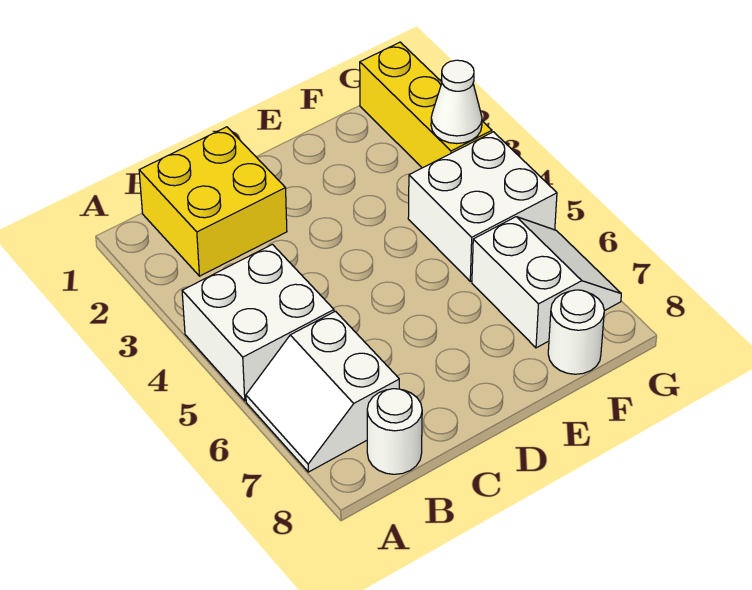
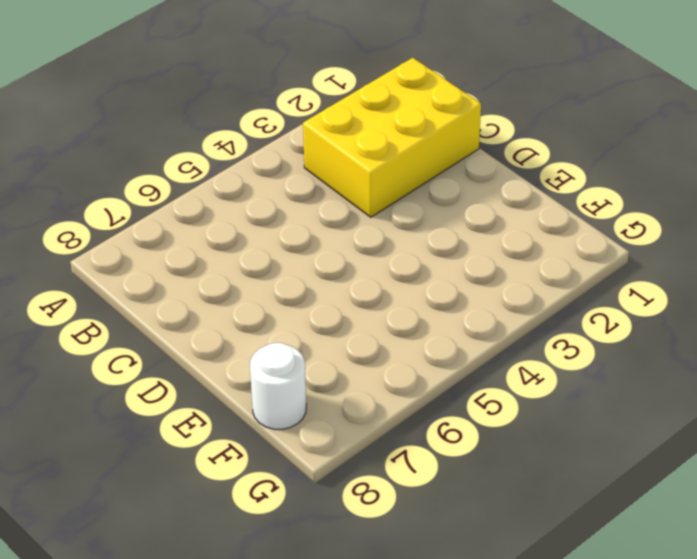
yellow brick B1:C3 level 1 -> yellow brick B1:C2 level 1
none -> white brick A4:B5 level 1
none -> white slope A6:B7 level 1 top B

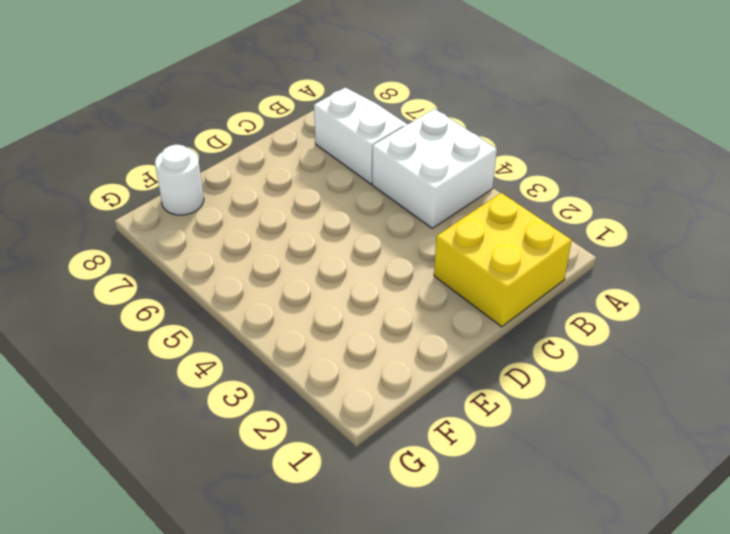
none -> white round brick B8 level 1
none -> white brick F4:G5 level 1

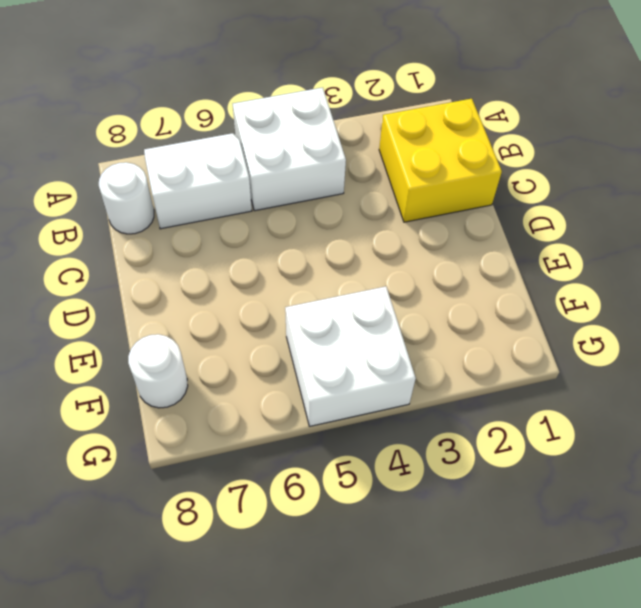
none -> white slope F6:G7 level 1 top F
none -> yellow brick G1:G3 level 1

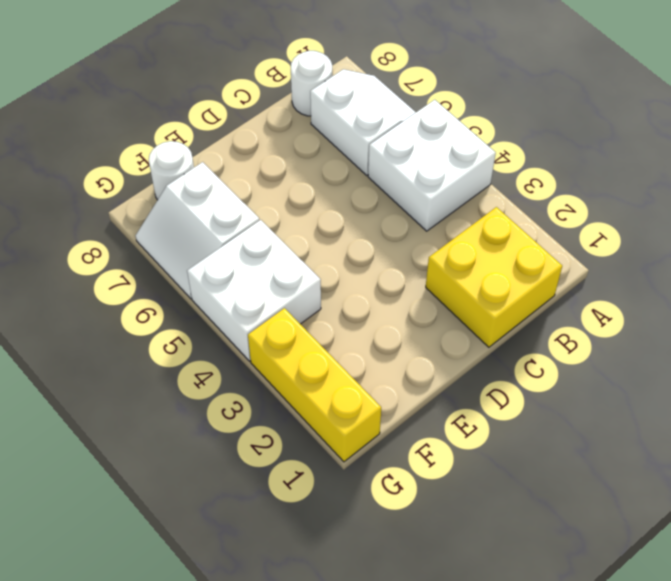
none -> white cone G3 level 2

